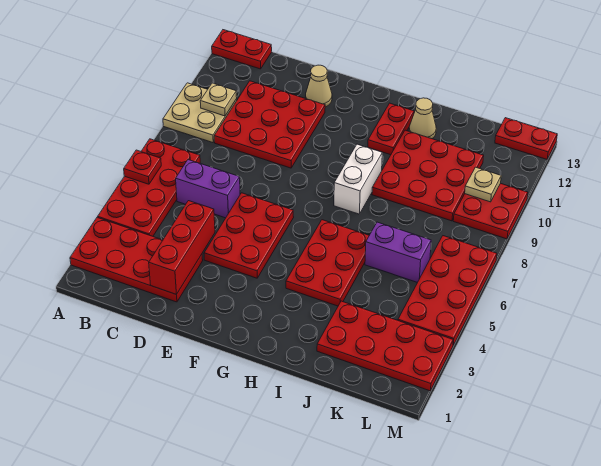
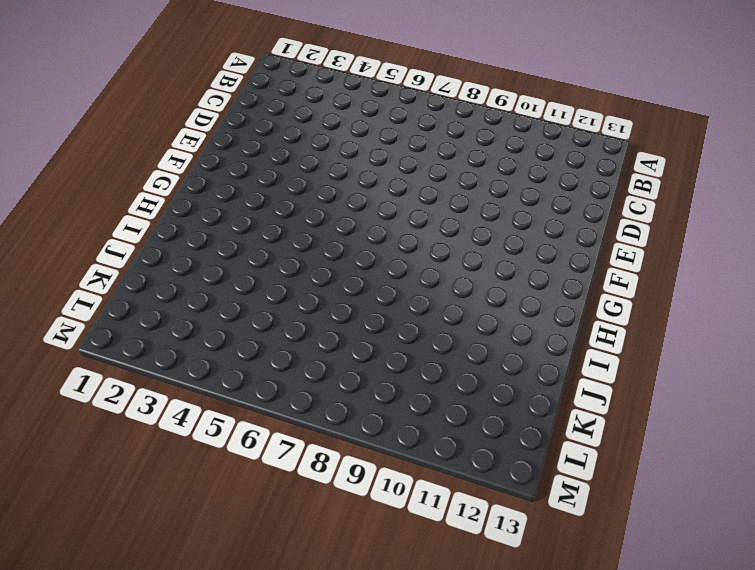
none -> red plate A2:D3 level 1
none -> red plate A4:B7 level 1
none -> tan plate A9:B10 level 1

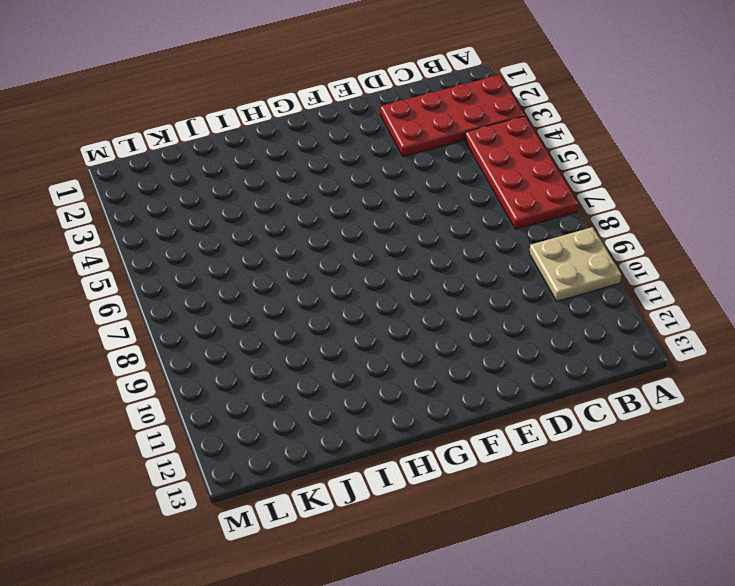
none -> red plate A13:B13 level 1
none -> purple brick C6:D6 level 1
none -> red plate C9:E11 level 1

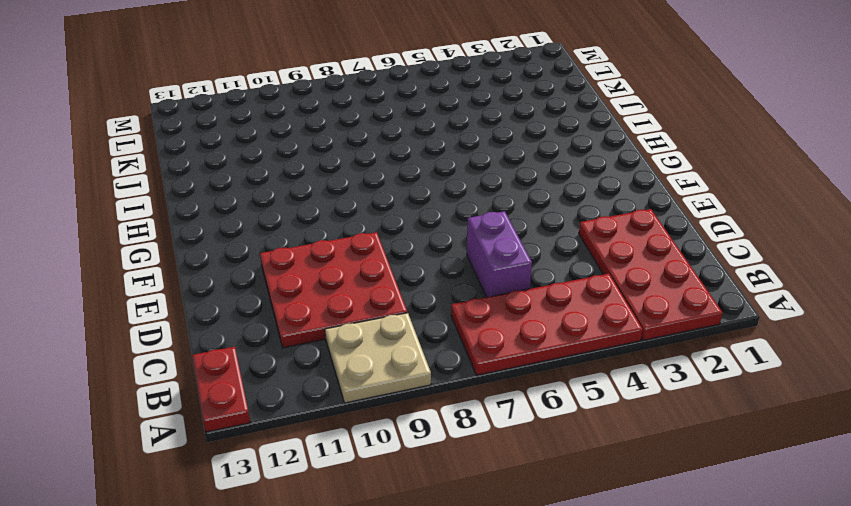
none -> red plate E4:F6 level 1
none -> tan cone E12 level 1
none -> red plate H4:I6 level 1

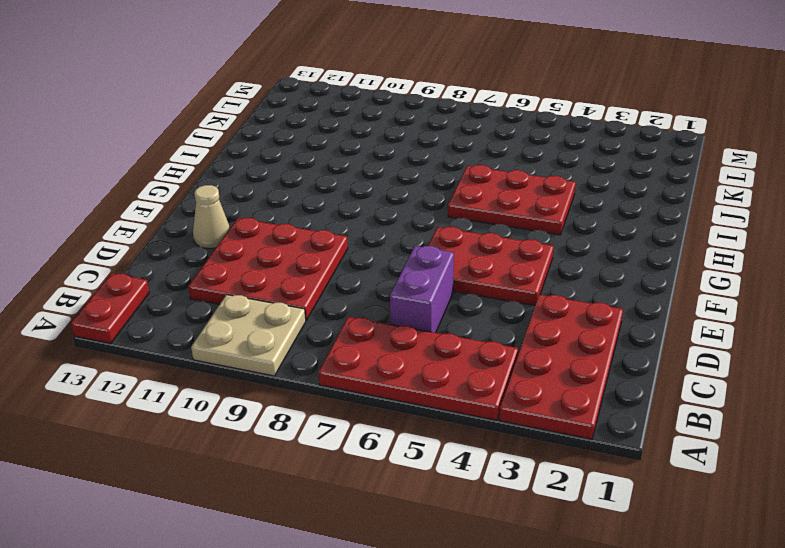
none -> white brick H8:H9 level 1
none -> red plate H11:H12 level 1
none -> red plate I9:K11 level 1

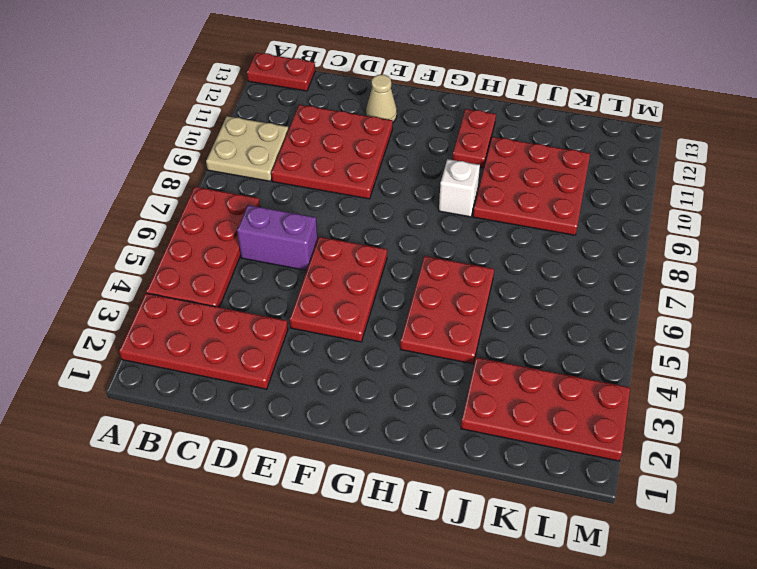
white brick H9 level 1 -> white brick H8:H9 level 1
none -> tan cone I12 level 1
none -> purple brick J6:K6 level 1
none -> red plate L4:M7 level 1

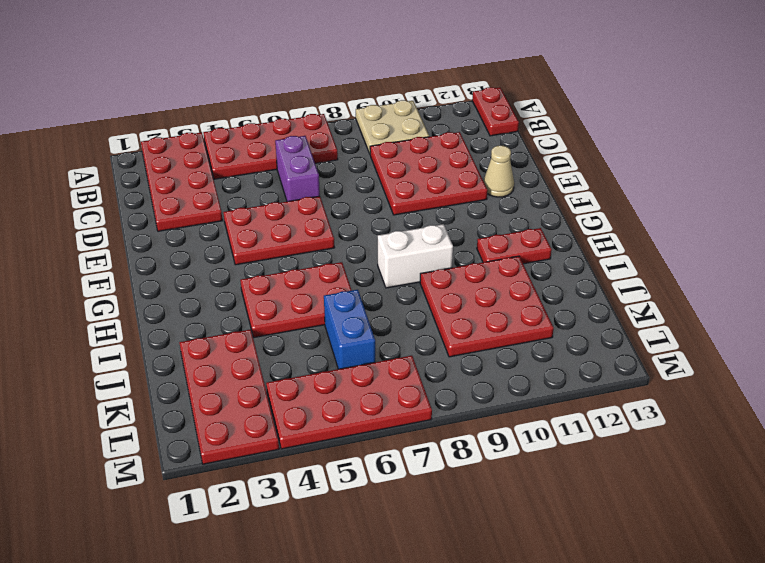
blue brick J6:K6 level 1 -> purple brick J6:K6 level 1
none -> tan cone I12 level 1
none -> red plate L9:M10 level 1
none -> red plate L13:M13 level 1

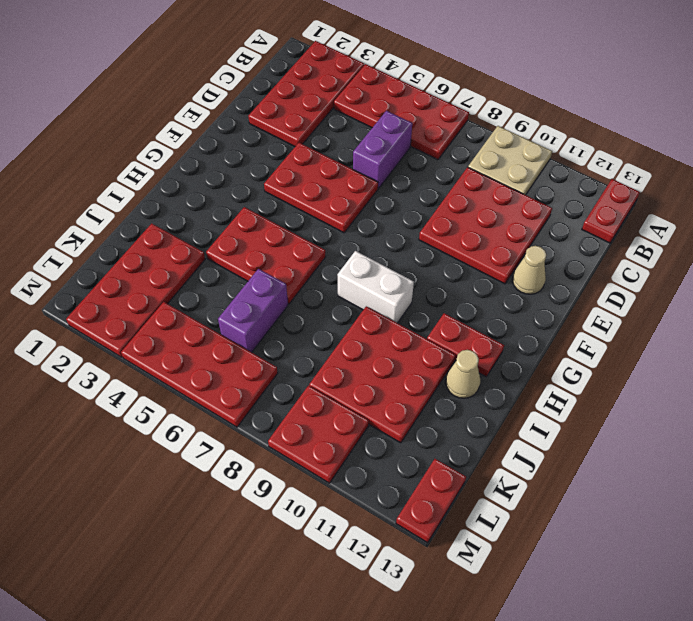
none -> red plate A6 level 2
none -> tan plate B10 level 2
none -> red brick D2:D4 level 2

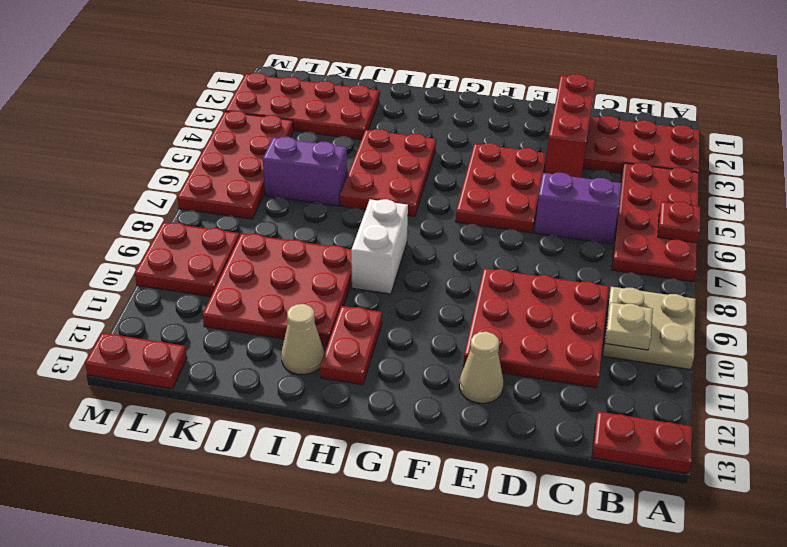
none -> tan plate L10 level 2

